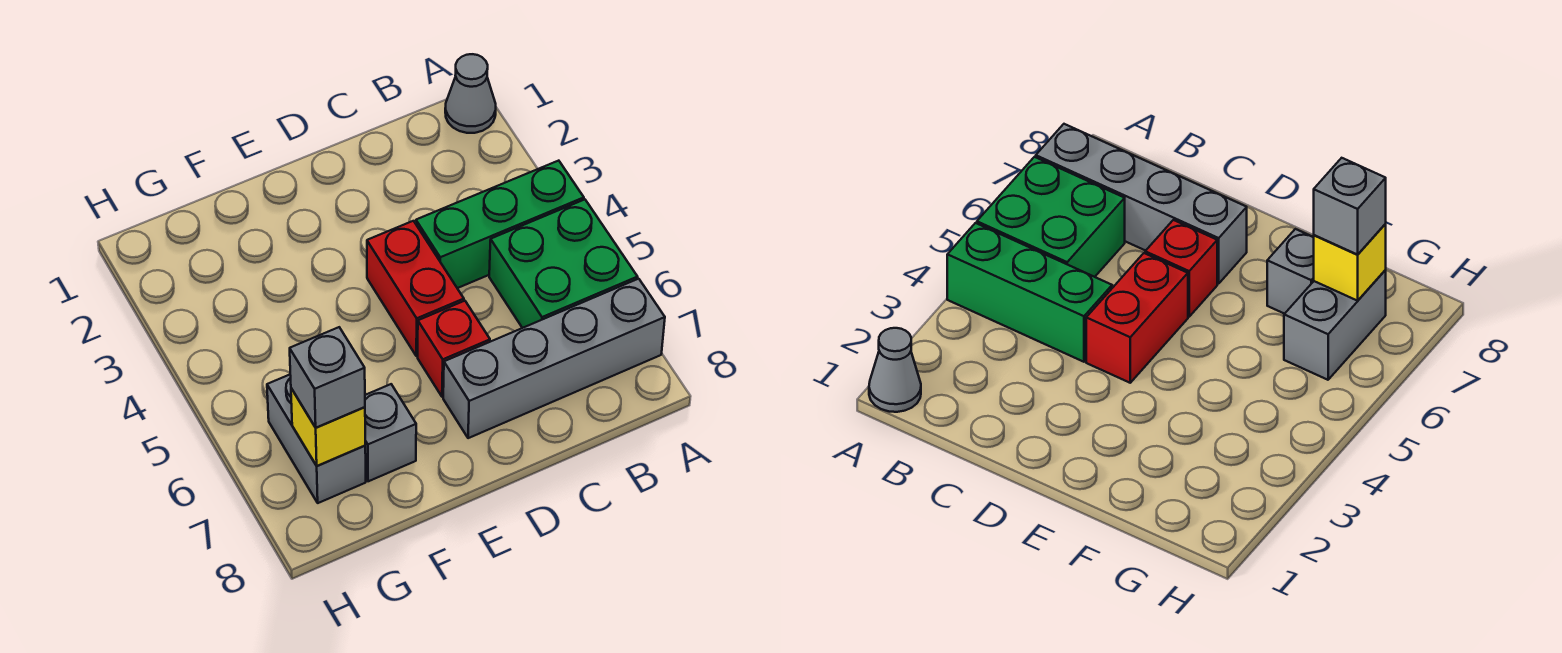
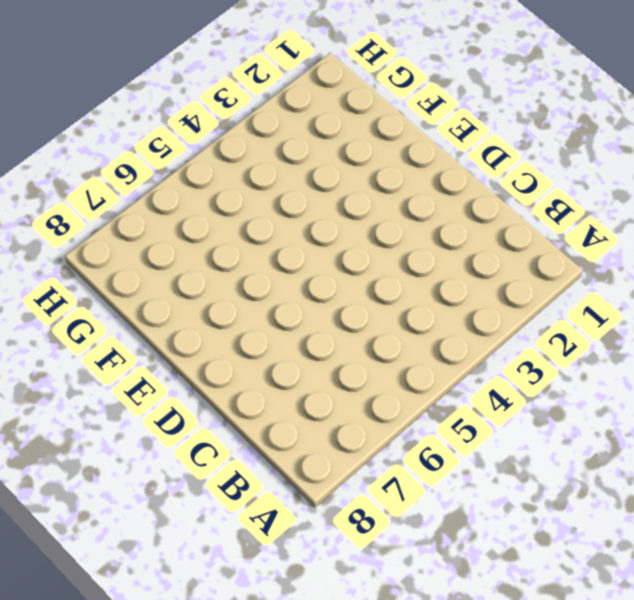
none -> grey cone A1 level 1
none -> green brick A4:C4 level 1

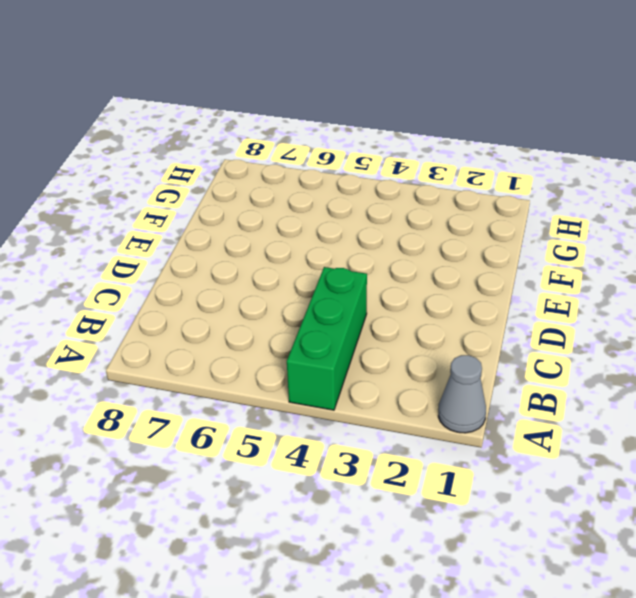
none -> green brick A5:B6 level 1
none -> grey brick A7:D7 level 1

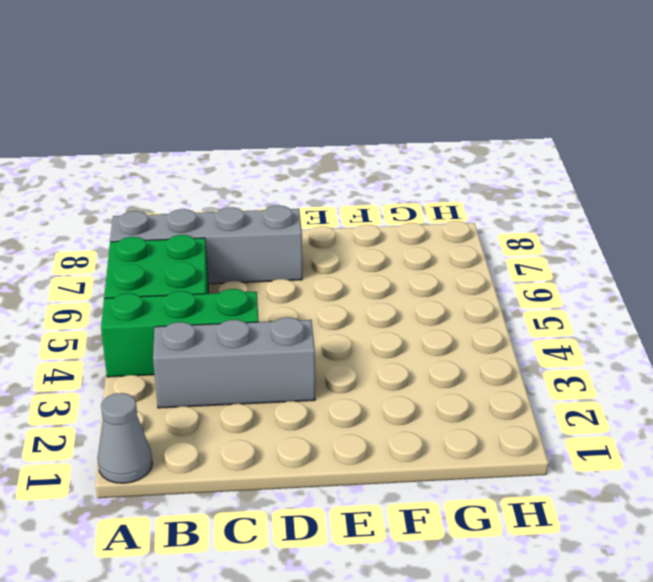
grey brick B3:D3 level 1 -> none
none -> red brick D4:D5 level 1
none -> red brick D6 level 1

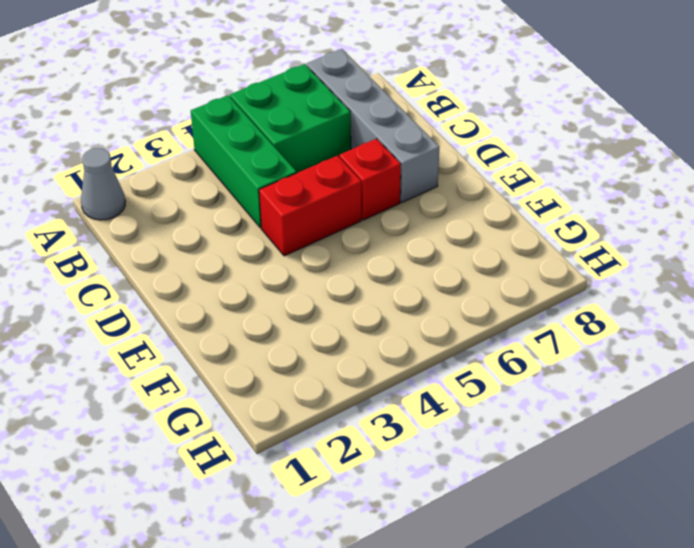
none -> grey brick F7 level 1
none -> grey brick G6:G7 level 1

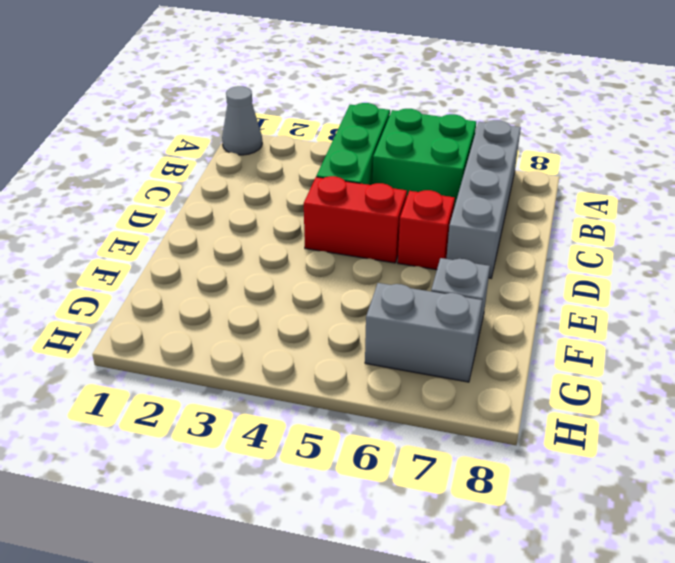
none -> yellow brick G7 level 2
none -> grey brick G7 level 3

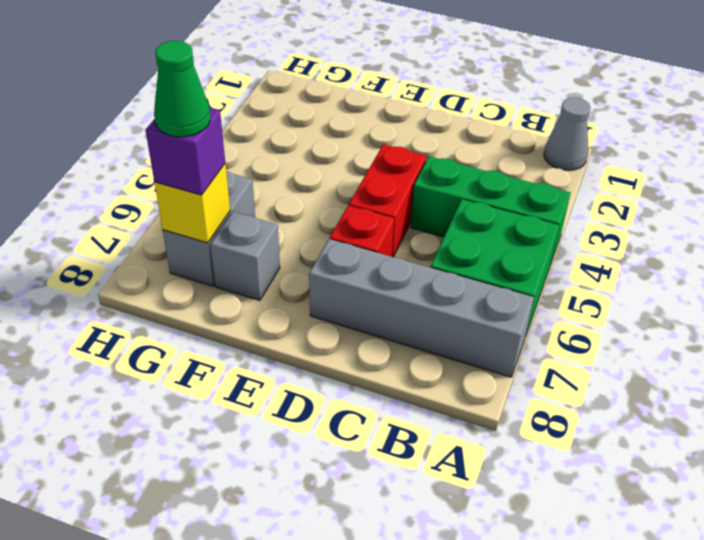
purple brick G7 level 3 -> grey brick G7 level 3
green cone G7 level 4 -> none

